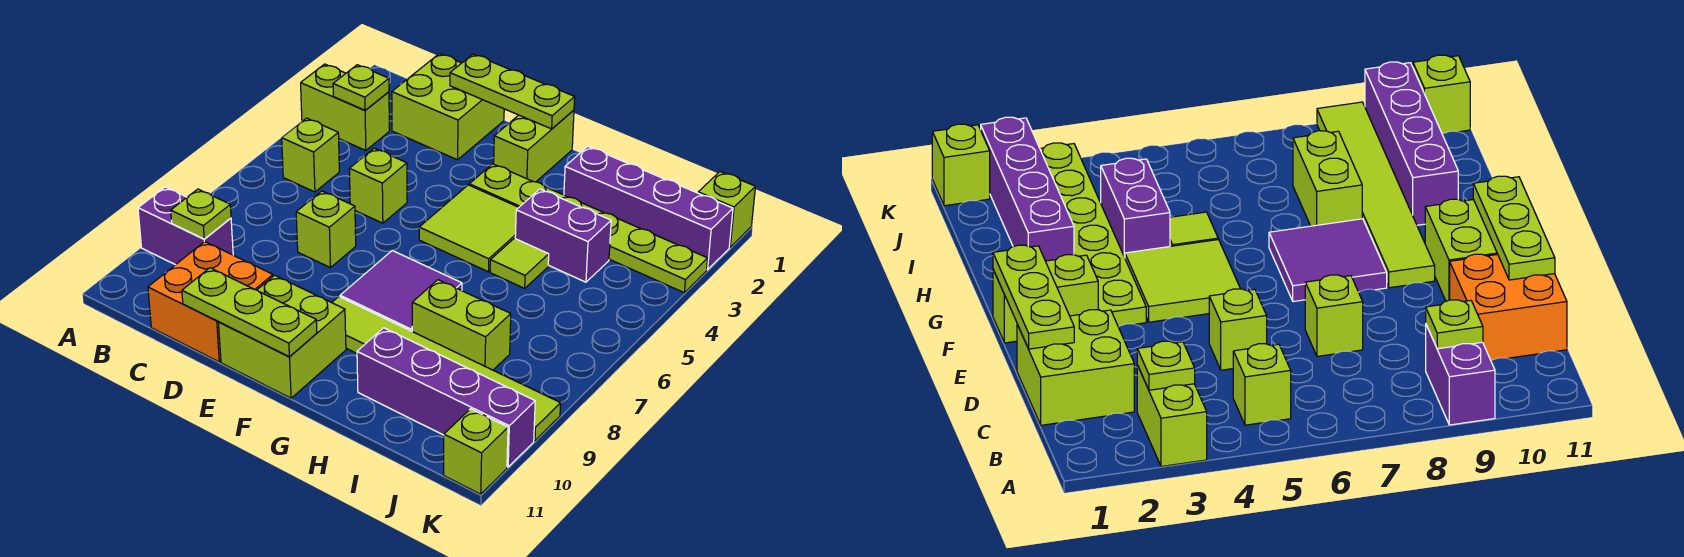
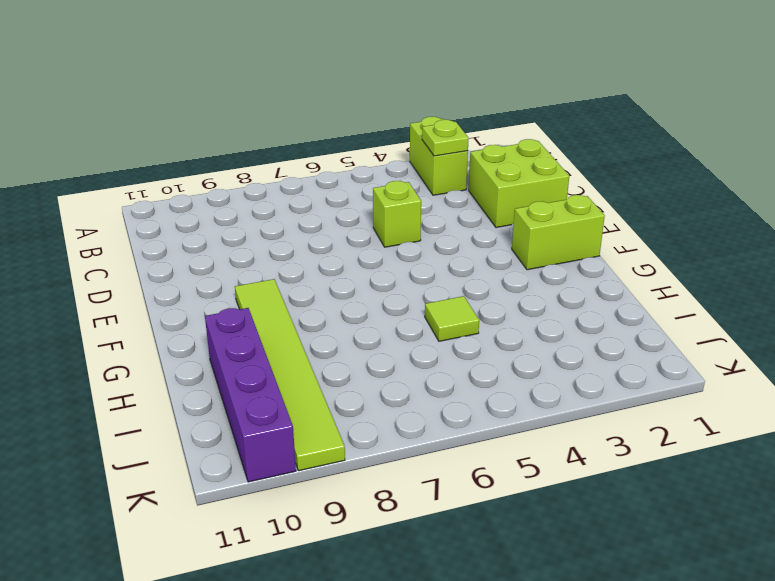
none -> purple brick A9:B9 level 1
none -> lime brick B5 level 1
none -> orange brick C10:D11 level 1

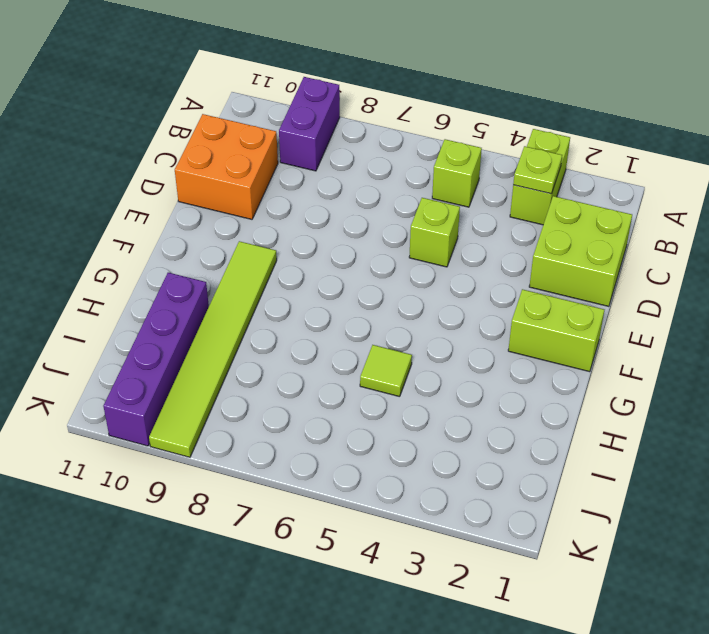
none -> lime brick D7 level 1
none -> lime brick E10:F11 level 1
none -> lime plate F3:K3 level 1

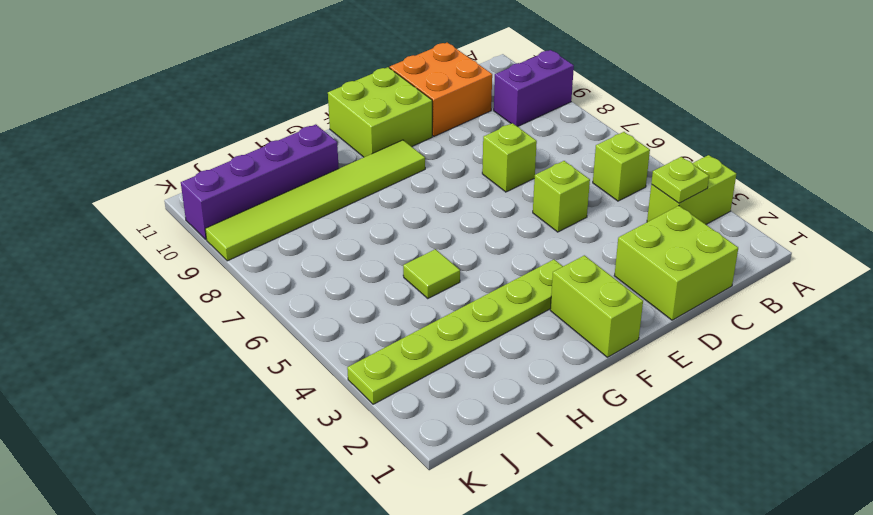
none -> lime tile F4:G5 level 1
none -> purple tile F7:G8 level 1
none -> purple brick H2:K2 level 1

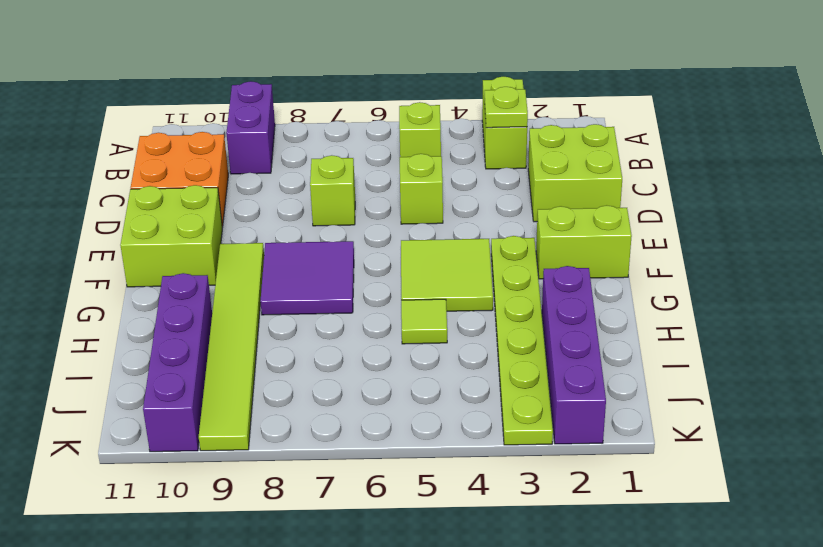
none -> purple brick H4:I4 level 1
none -> lime brick H8:I8 level 1
none -> lime brick K1 level 1

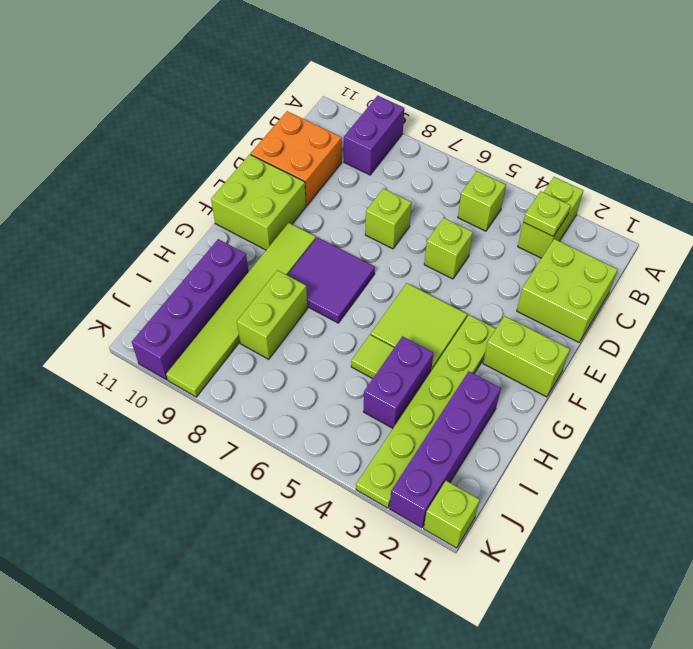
none -> lime brick K11 level 1
none -> lime plate B9 level 2
none -> lime plate D1:F1 level 2

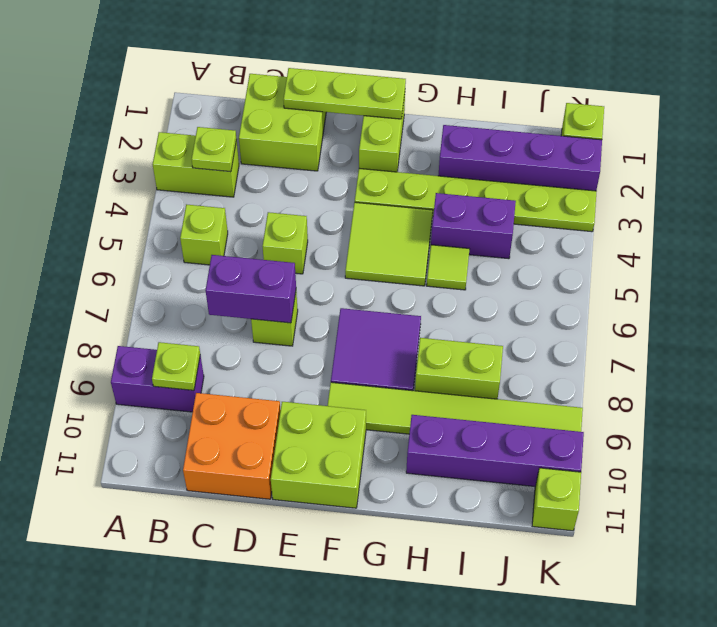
purple brick C7:D7 level 2 -> none
none -> lime plate D11:F11 level 2

